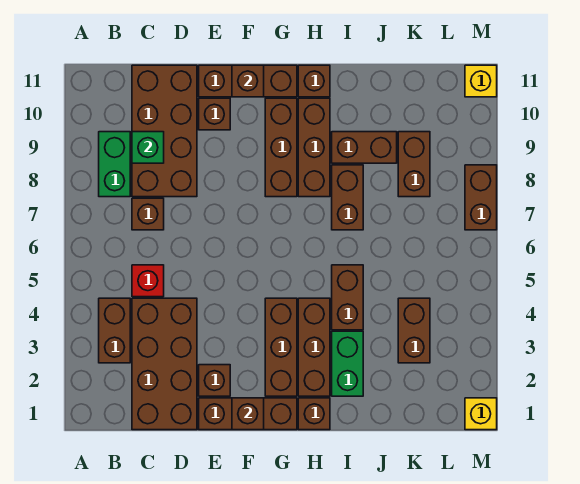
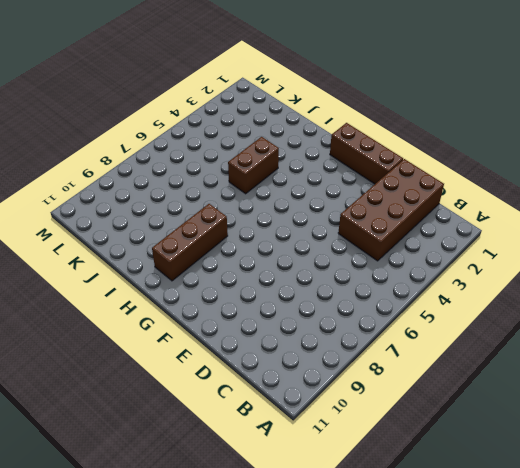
none -> brown brick B3:B4 level 1
none -> green brick B8:B9 level 1
none -> red brick C5 level 1

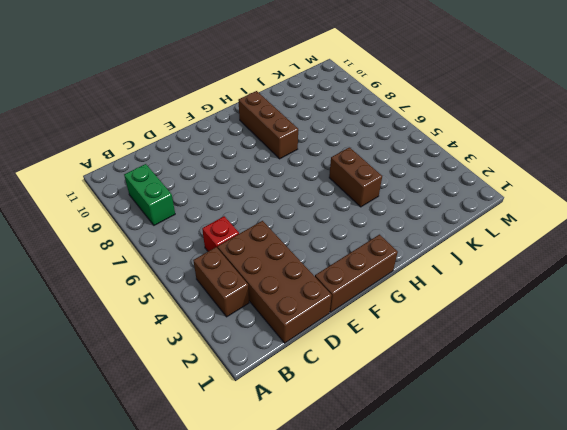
none -> brown brick C7 level 1
none -> brown brick C8:D11 level 1
none -> brown brick E2 level 1

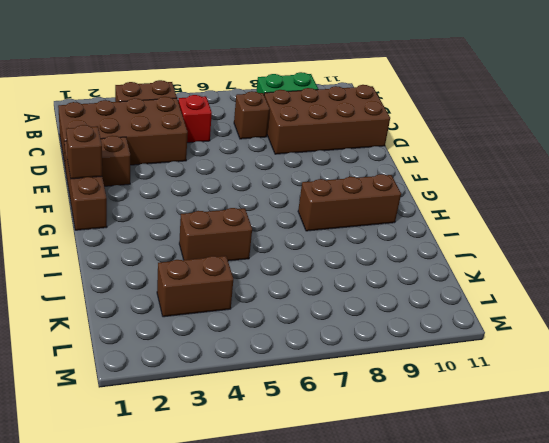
none -> brown brick E10 level 1
none -> brown brick E11:G11 level 1
none -> brown brick G2:G4 level 1

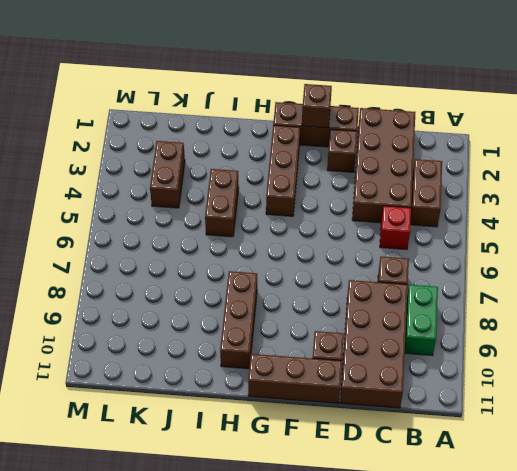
none -> brown brick G8:G10 level 1
none -> brown brick H1 level 1
none -> brown brick H2:H4 level 1

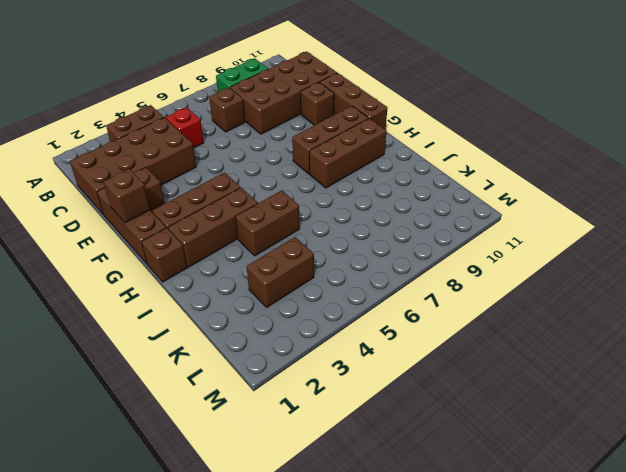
none -> brown brick H11 level 1
none -> green brick I2:I3 level 1
none -> brown brick I7:I8 level 1

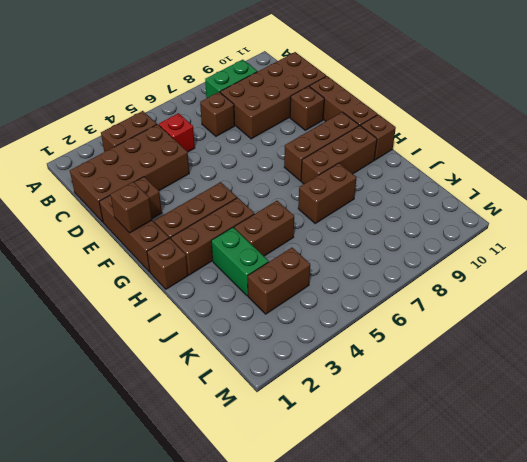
green brick I3:J3 level 1 -> green brick I2:I3 level 1
none -> brown brick I9:J9 level 1
none -> brown brick K8:K9 level 1
none -> yellow brick M1 level 1

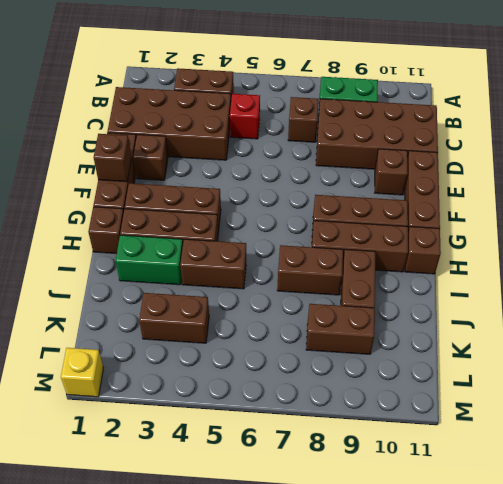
none -> brown brick M7:M8 level 1
none -> yellow brick M11 level 1
none -> green brick C9 level 2

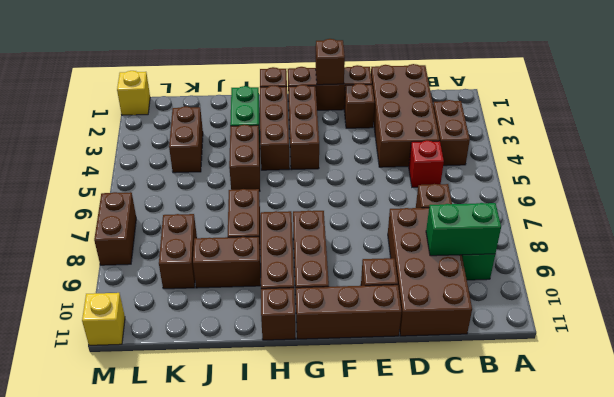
green brick B9:C9 level 2 -> green brick C9 level 2
none -> brown brick F11 level 2

